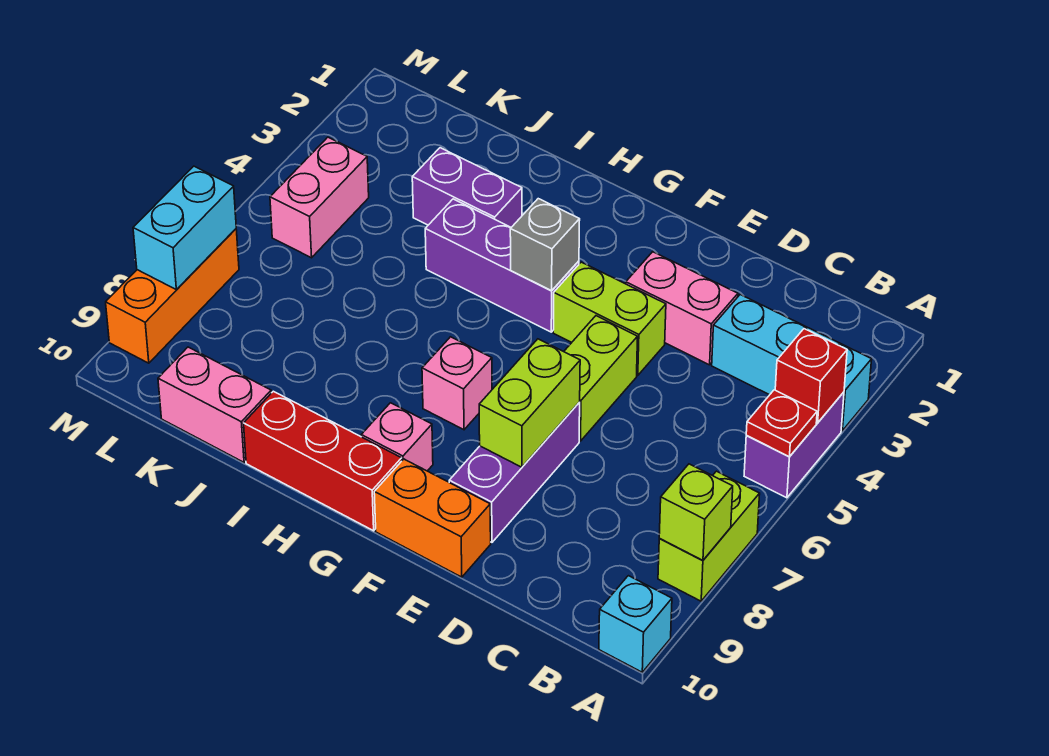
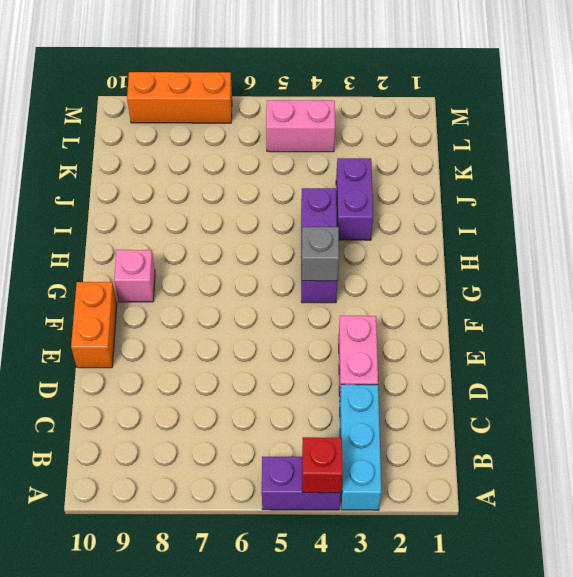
none -> lime brick A7:A8 level 1
none -> cyan brick A10 level 1
none -> lime brick E4:F4 level 1

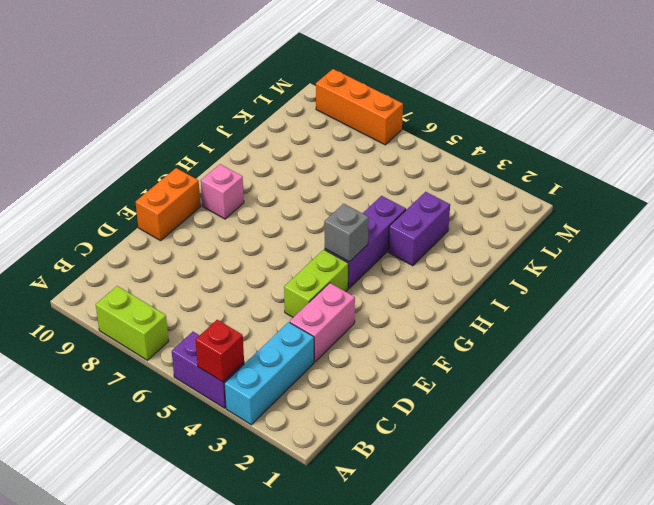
none -> cyan brick A10 level 1
none -> lime brick E5:E6 level 1
none -> purple brick E7:E9 level 1

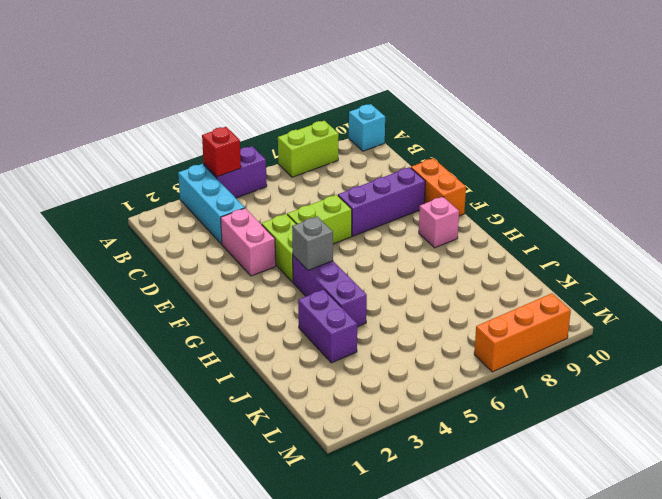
none -> pink brick G7 level 1
none -> red brick G10:I10 level 1
none -> pink brick J10:K10 level 1

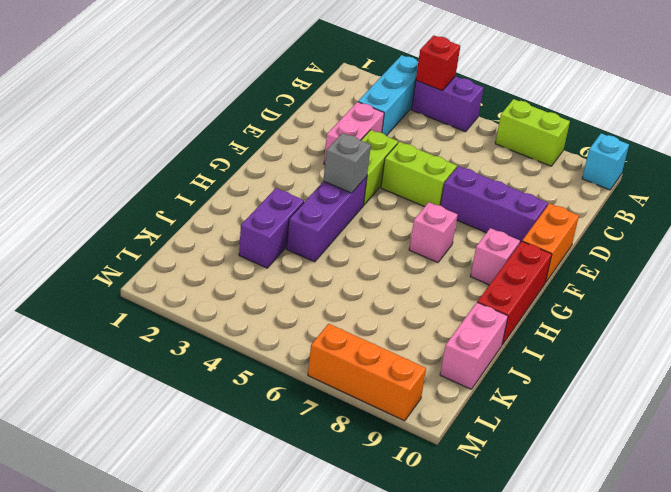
none -> pink brick L4:L5 level 1
none -> red plate A5 level 2
none -> lime brick A8 level 2

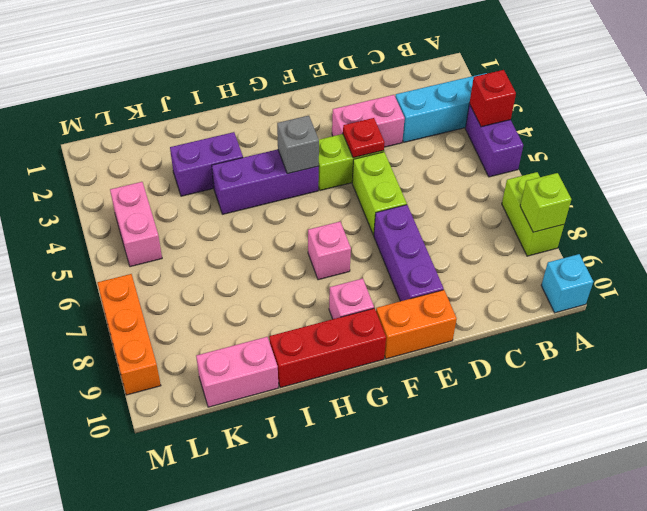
red plate E4 level 2 -> red plate A5 level 2
none -> lime brick E7:E8 level 2
none -> cyan brick M7:M8 level 2

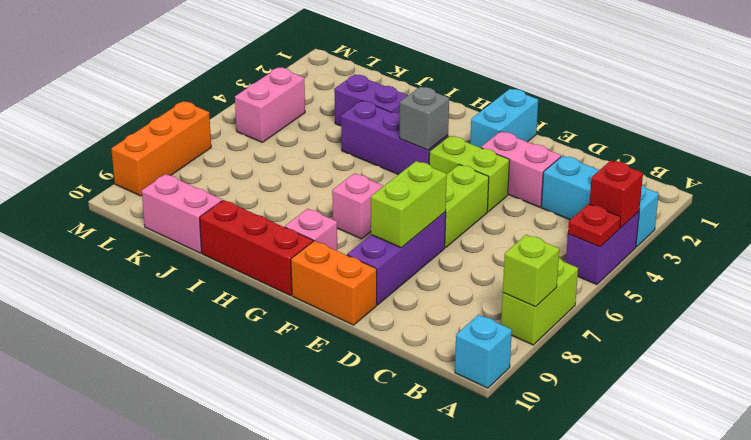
cyan brick F1:F2 level 1 -> cyan brick M7:M8 level 2

